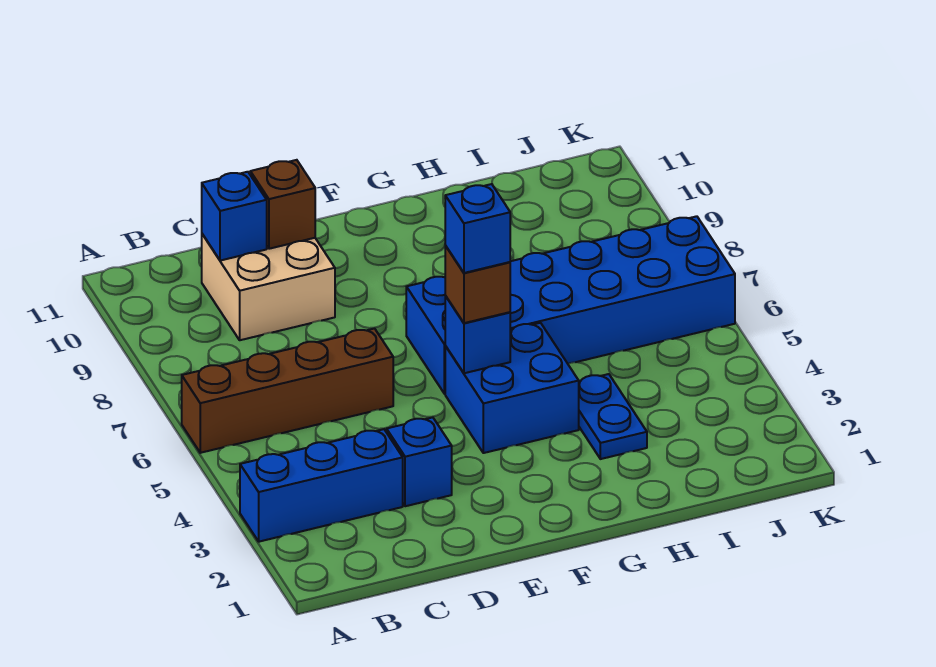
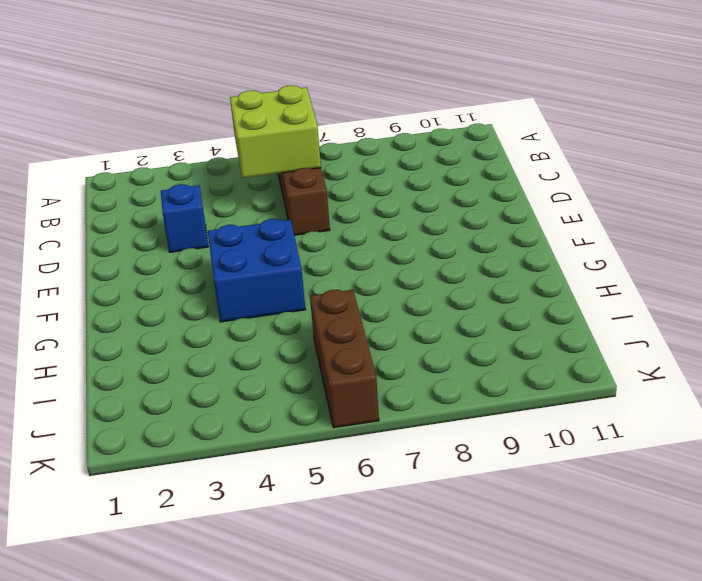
lime brick B5:C6 level 2 -> none
brown brick I6:K6 level 1 -> blue brick F6:K7 level 1
none -> blue brick A3:C3 level 1
none -> tan brick C9:D10 level 1
none -> blue plate H3:H4 level 1

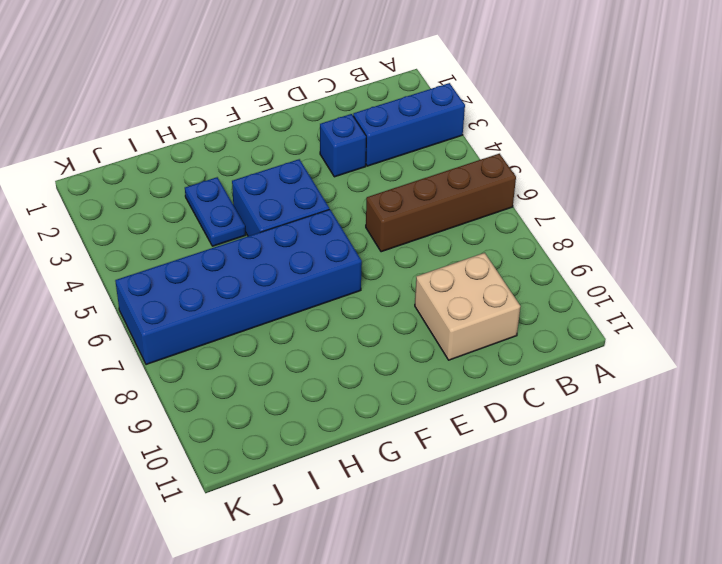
none -> blue brick C10 level 2
none -> brown brick D10 level 2
none -> blue brick F5 level 2

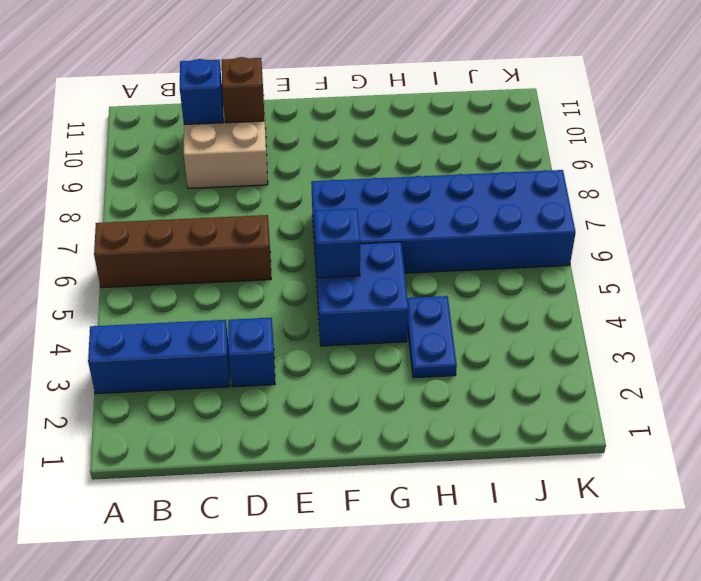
none -> brown brick F5 level 3
none -> blue brick F5 level 4

